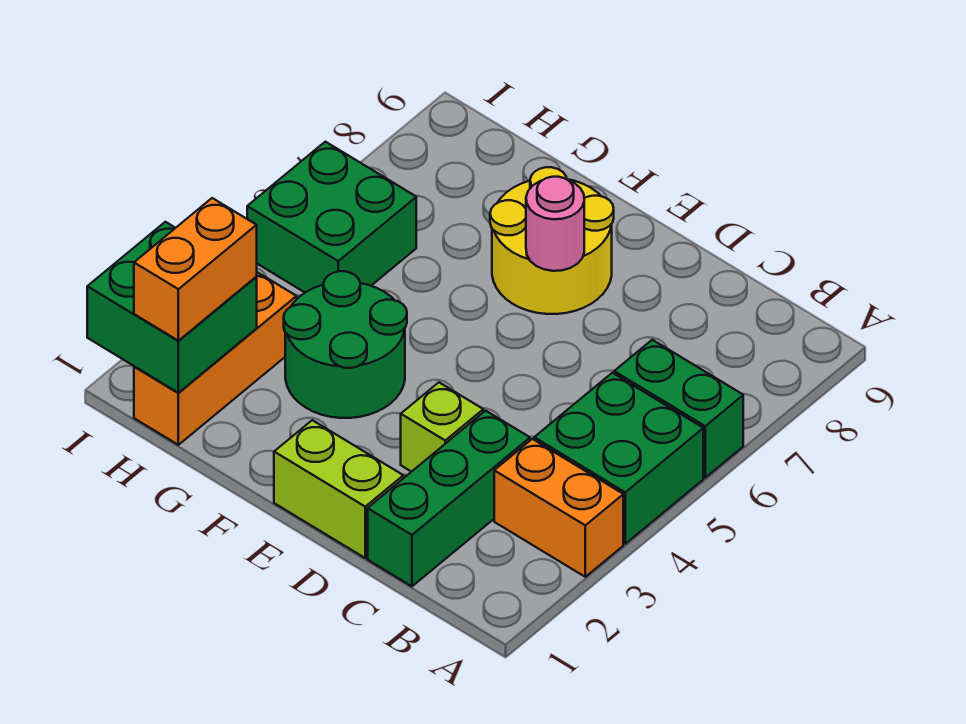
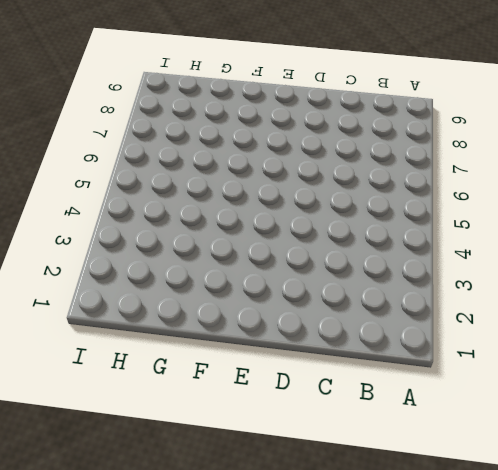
none -> orange brick A3:B3 level 1
none -> green brick A4:B5 level 1
none -> green brick A6:B6 level 1

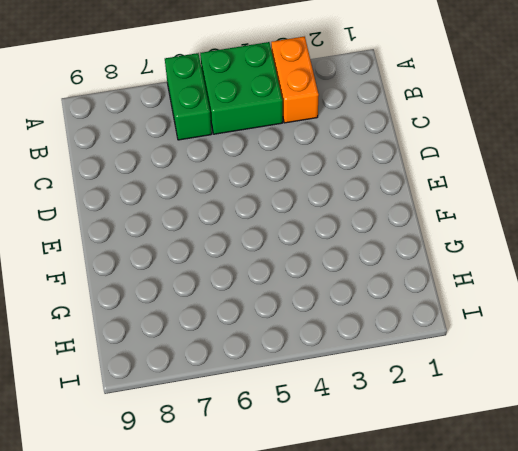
none -> green brick C1:C3 level 1
none -> lime brick D1:E1 level 1
none -> lime brick D3 level 1

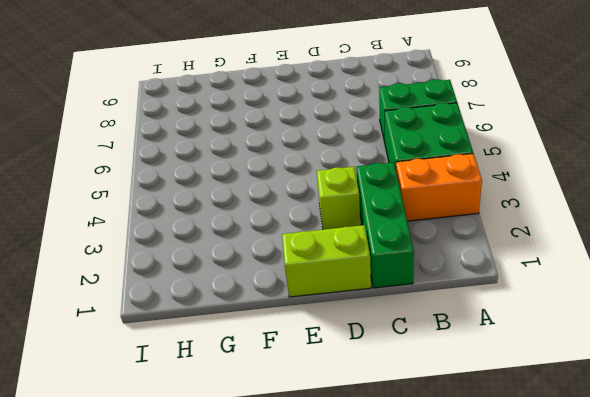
none -> yellow round brick E7:F8 level 1
none -> green round brick F3:G4 level 1
none -> orange brick H1:H3 level 1

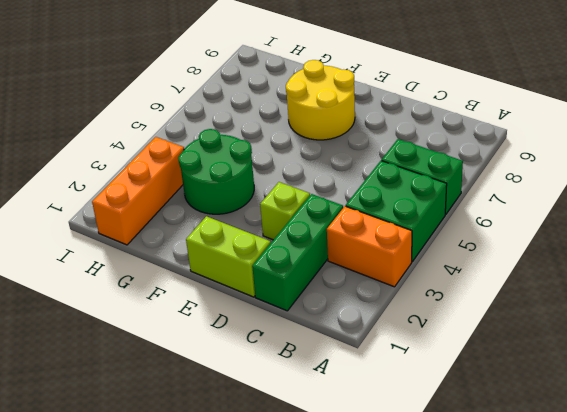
none -> green brick H5:I6 level 1
none -> pink round brick E7 level 2
none -> green brick H1:I2 level 2

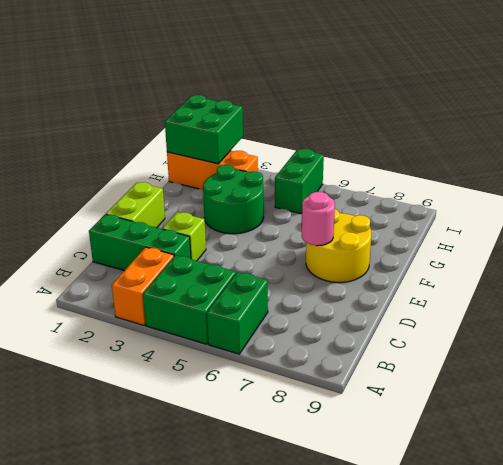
green brick H5:I5 level 1 -> green brick H5:I6 level 1
none -> orange brick H1:H2 level 3

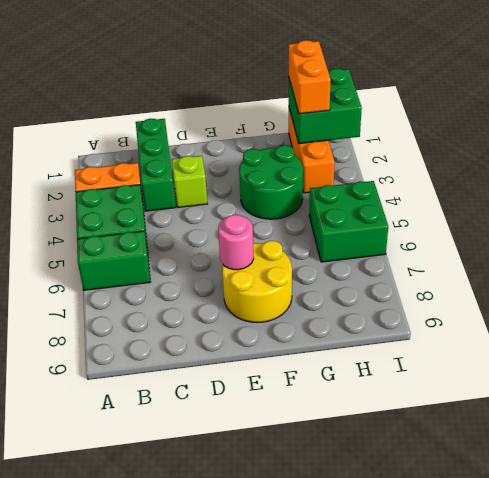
none -> lime brick D1:E1 level 1

